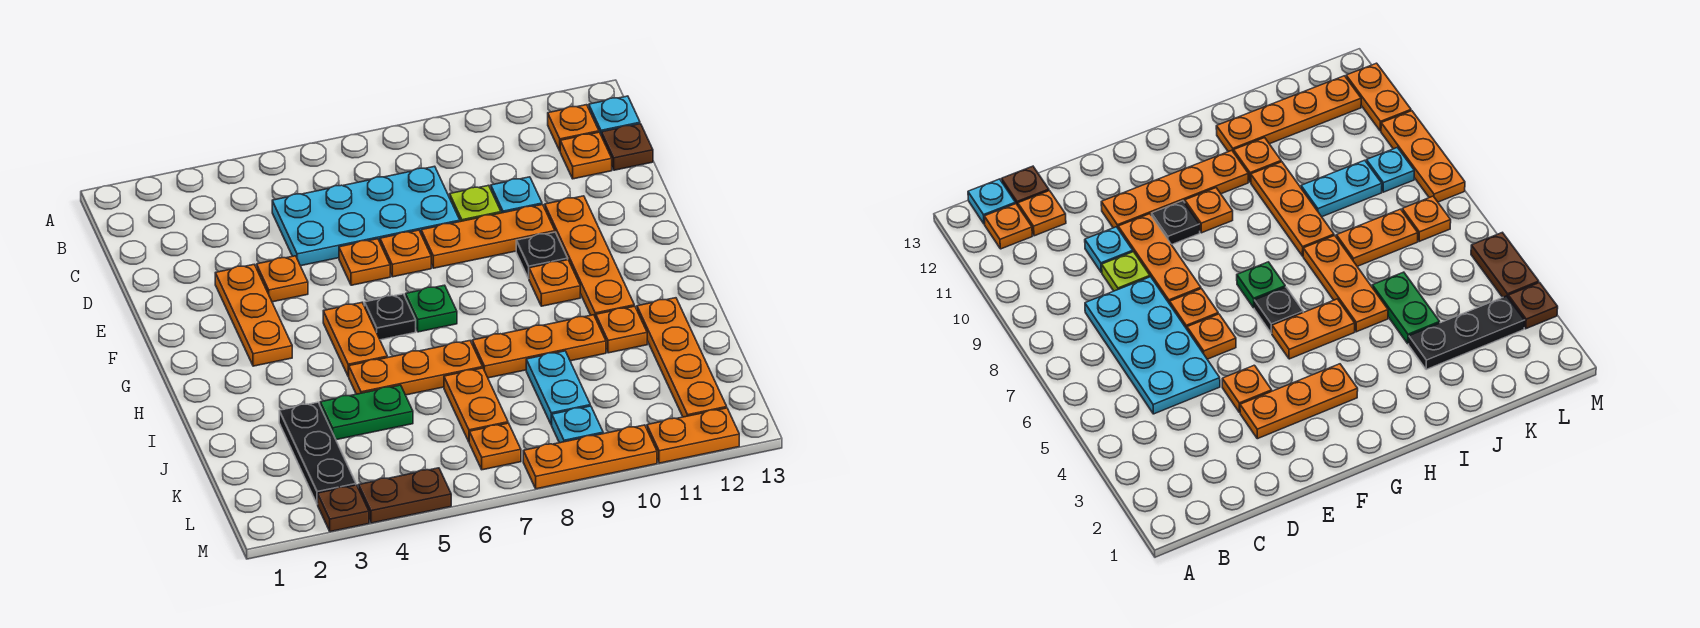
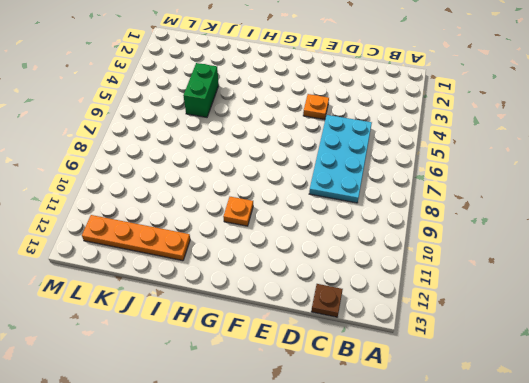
green brick J4:J5 level 1 -> green plate J4:J5 level 1
none -> orange plate B12 level 1
none -> cyan plate B13 level 1
none -> orange plate C12 level 1
none -> lime plate D9 level 1

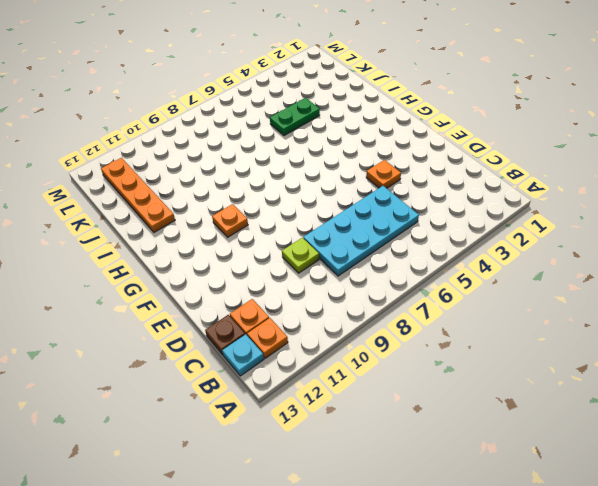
none -> cyan plate D10 level 1
none -> orange plate E3:G3 level 1
none -> orange plate E6 level 1
none -> orange plate E7 level 1

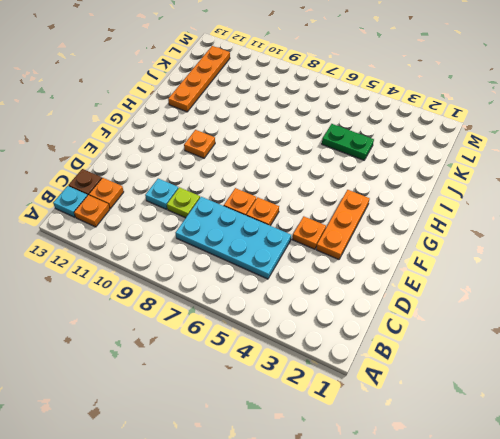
none -> orange plate E8:E10 level 1
none -> orange plate E11:H11 level 1
none -> black plate F10 level 1
none -> orange plate G5:H5 level 1

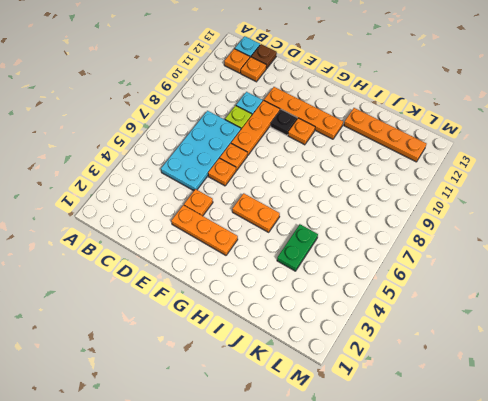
none -> black plate G6 level 1
none -> green plate G7 level 1
none -> orange plate I5:I7 level 1
none -> orange plate I8:I10 level 1

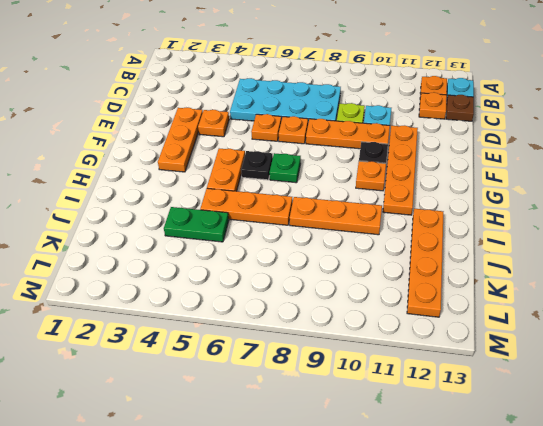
none -> orange plate I11 level 1
none -> black plate J3:L3 level 1
none -> orange plate J7:K7 level 1
none -> cyan plate J9:K9 level 1

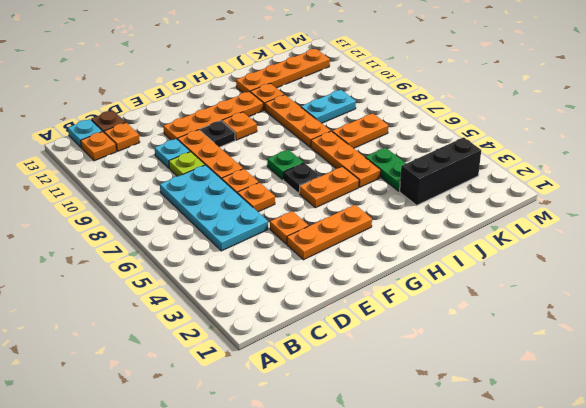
black brick J3:L3 level 1 -> black plate J3:L3 level 1
none -> orange plate L7 level 1
none -> cyan plate L9 level 1
none -> brown plate M3 level 1
none -> brown plate M4:M5 level 1

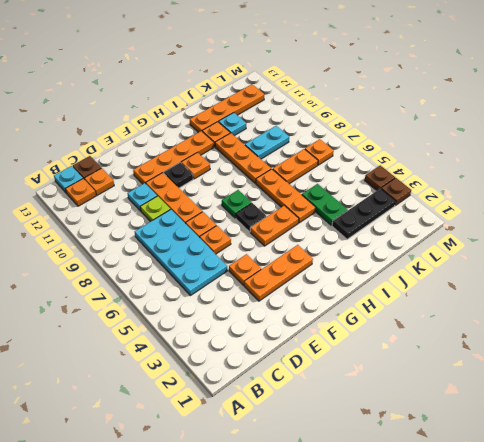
cyan plate J11 level 1 -> cyan plate L9 level 1
brown plate M4 level 1 -> brown plate M4:M5 level 1
none -> orange plate M8:M10 level 1
none -> orange plate M11:M12 level 1

